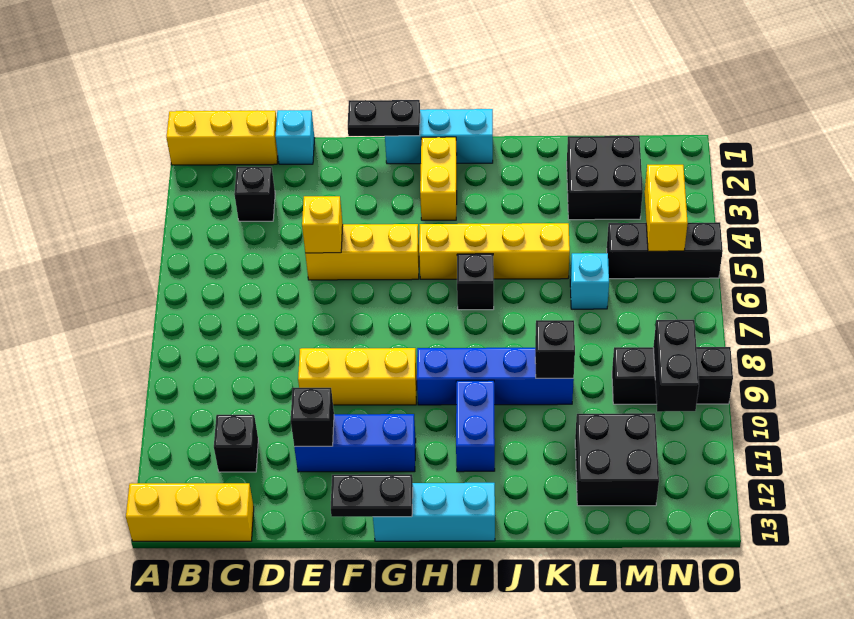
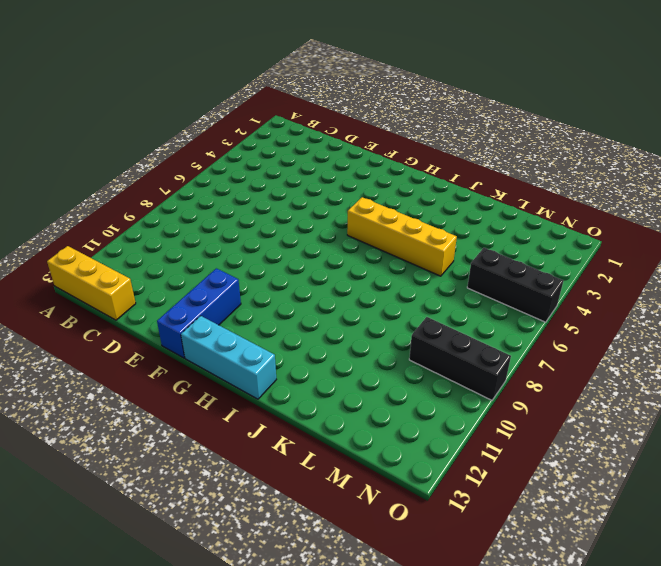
blue brick F11:F13 level 1 -> blue brick E11:G11 level 1
none -> yellow brick A1:C1 level 1
none -> black brick C3 level 1
none -> black brick C11 level 1

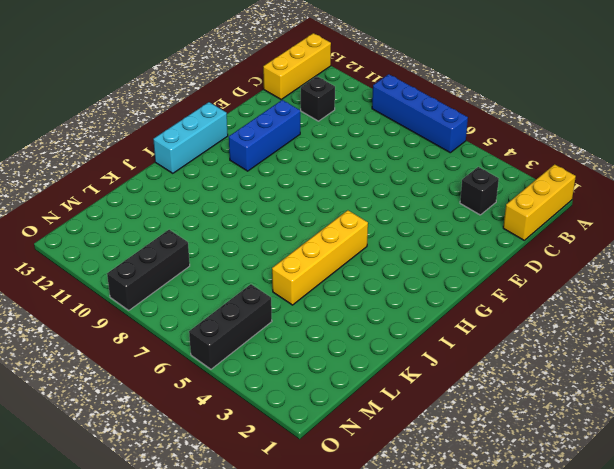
blue brick A6:A9 level 1 -> blue brick H9:K9 level 1
none -> cyan brick D1 level 1
none -> yellow brick E5:G5 level 1
none -> yellow brick E9:G9 level 1

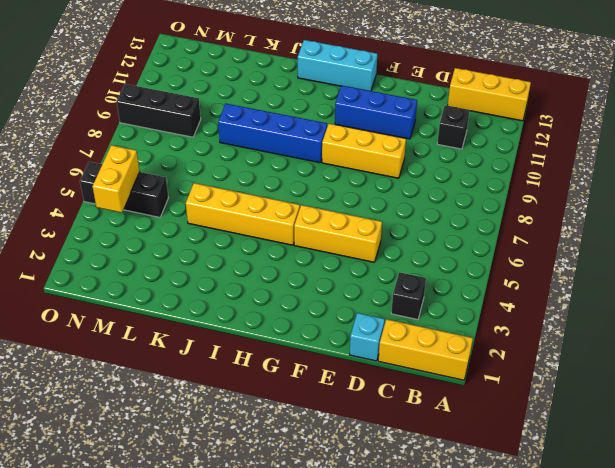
none -> cyan brick G1:I1 level 1
none -> yellow brick H2:H3 level 1
none -> black brick I6 level 1

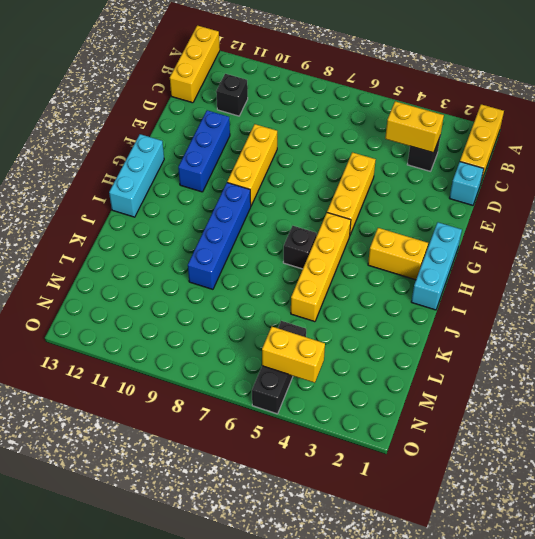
yellow brick C3:C4 level 2 -> none
none -> blue brick I10:I11 level 1
none -> black brick L2:M3 level 1
none -> cyan brick L6 level 1

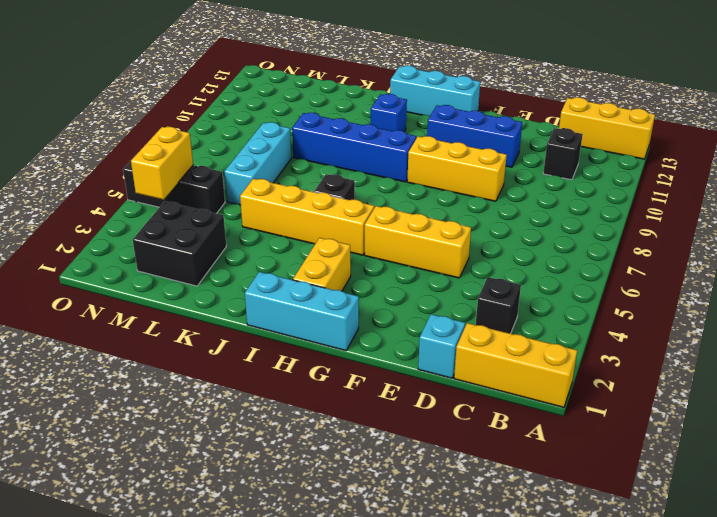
blue brick I11 level 1 -> blue brick I10:I11 level 1
cyan brick L6:L8 level 1 -> cyan brick L6 level 1
none -> black brick L11:M12 level 1
none -> black brick M9:O9 level 1
none -> yellow brick E5 level 2

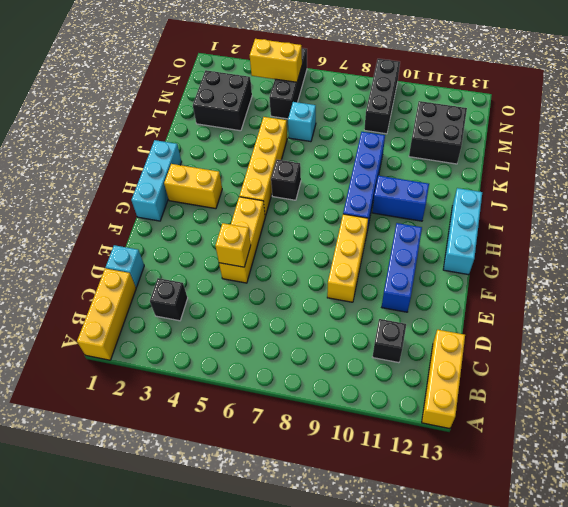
none -> black brick E11 level 2
none -> black plate F1:G1 level 2
none -> black plate F13:G13 level 2

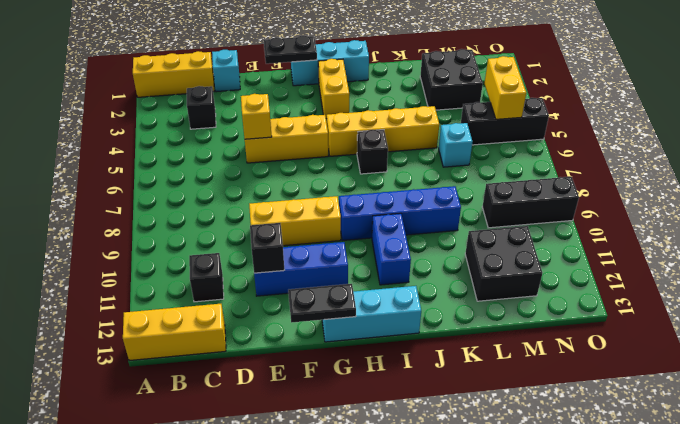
none -> black brick K9 level 2
none -> black brick N9:N10 level 2

